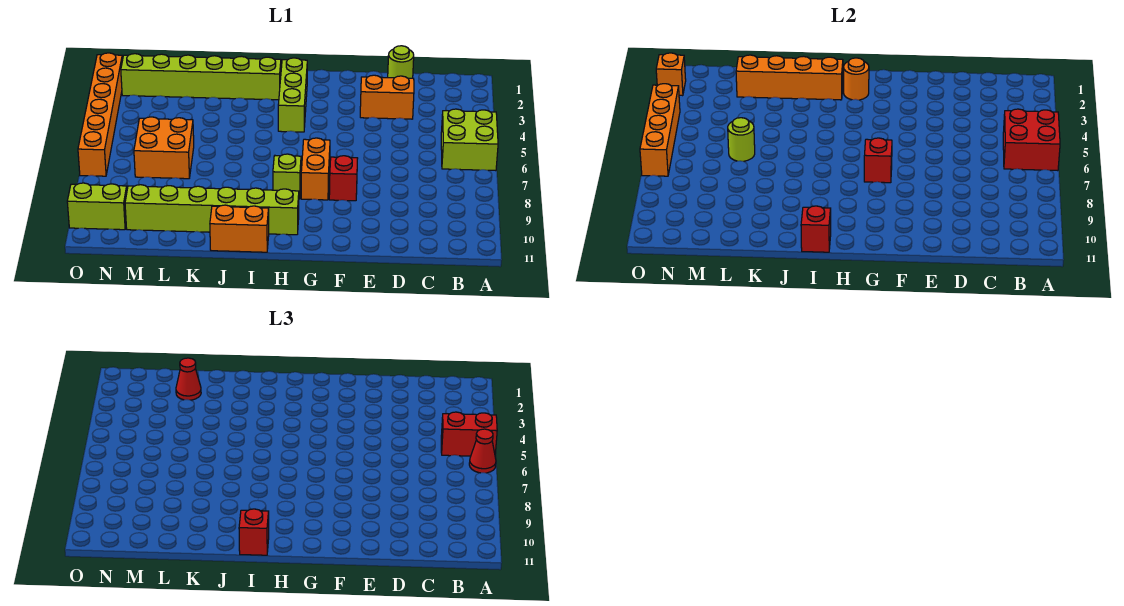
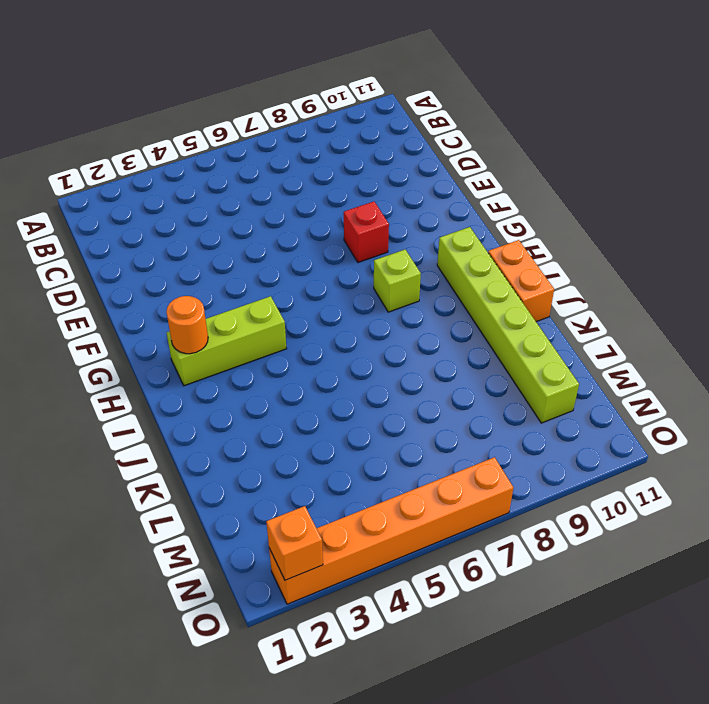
none -> lime brick A5:B6 level 1
none -> lime round brick D1 level 1
none -> orange brick D3:E3 level 1

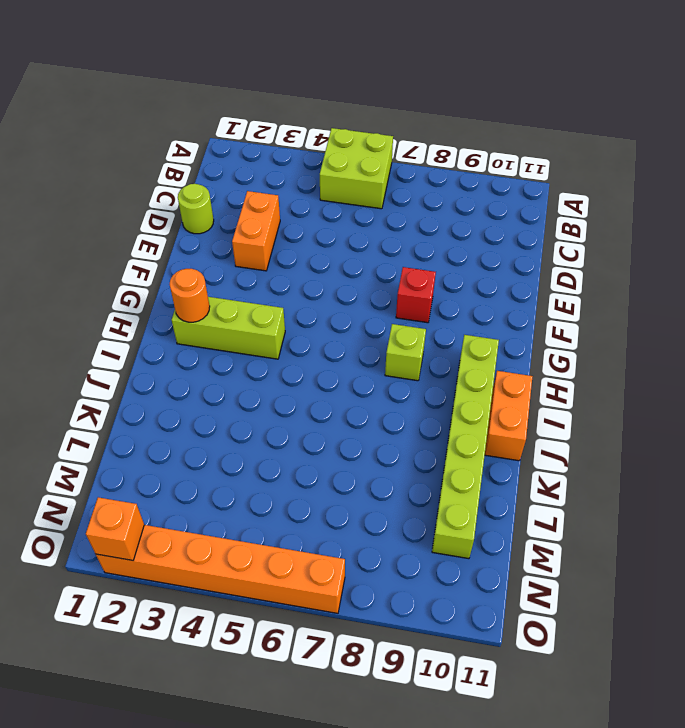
none -> orange brick G7:G8 level 1
none -> lime brick I2:N2 level 1
none -> orange brick L6:M7 level 1

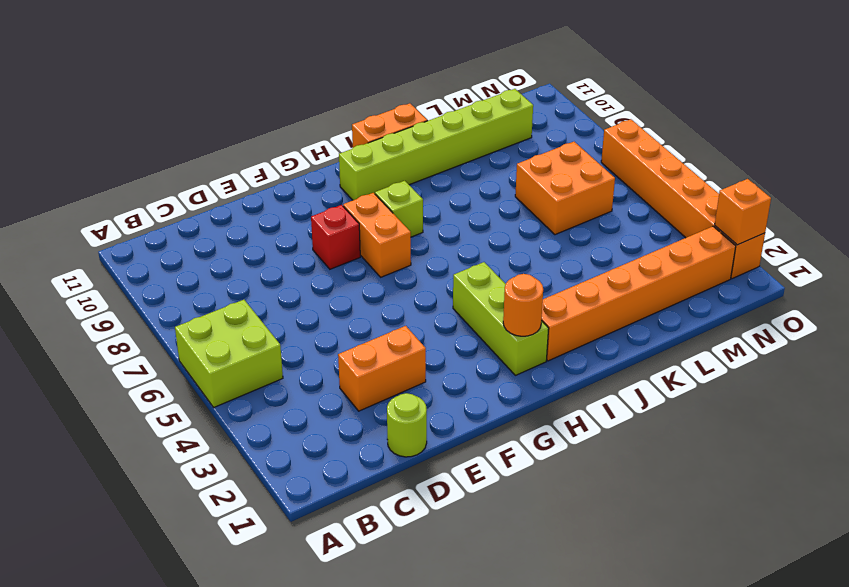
orange brick I2:N2 level 1 -> lime brick I2:N2 level 1
none -> lime brick N10:O10 level 1
none -> red brick A5:B6 level 2
none -> red brick G7 level 2

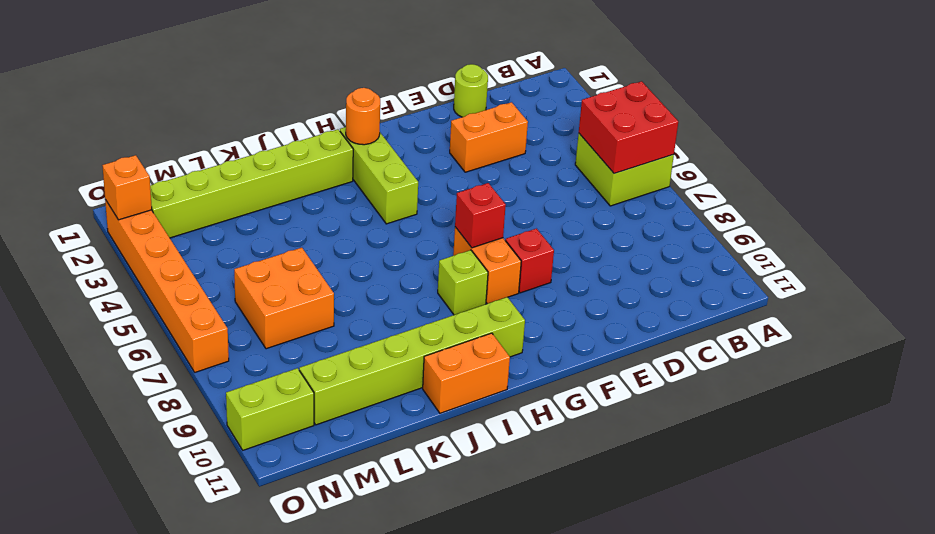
none -> orange brick I2:L2 level 2
none -> red brick I11 level 2
none -> lime round brick L6 level 2

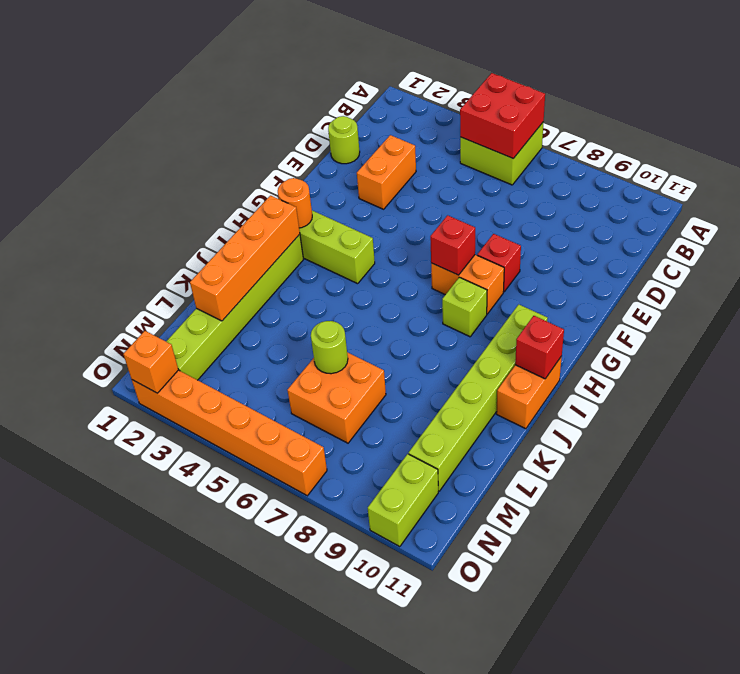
none -> orange brick O4:O7 level 2
none -> red brick A5:B5 level 3
none -> red cone A6 level 3

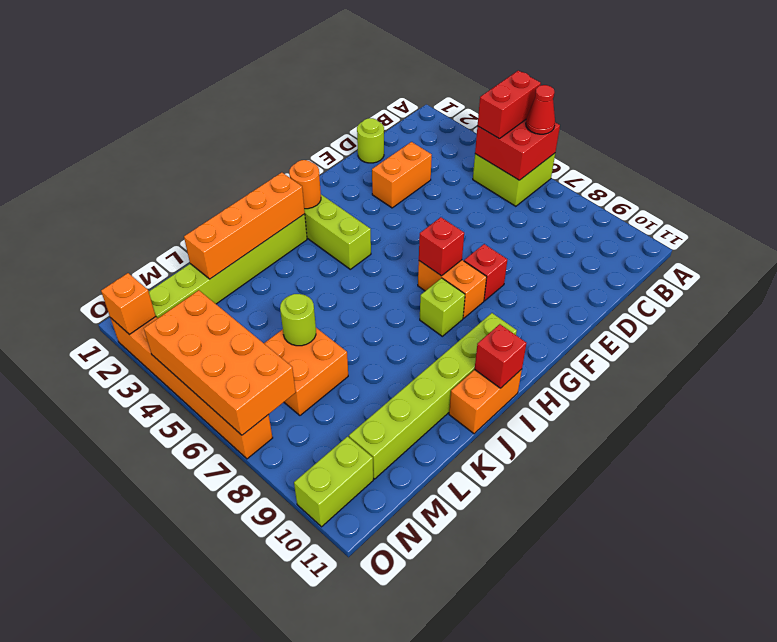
orange brick N4:O7 level 2 -> orange brick O4:O7 level 2
none -> red brick I11 level 3
none -> red cone L2 level 3

